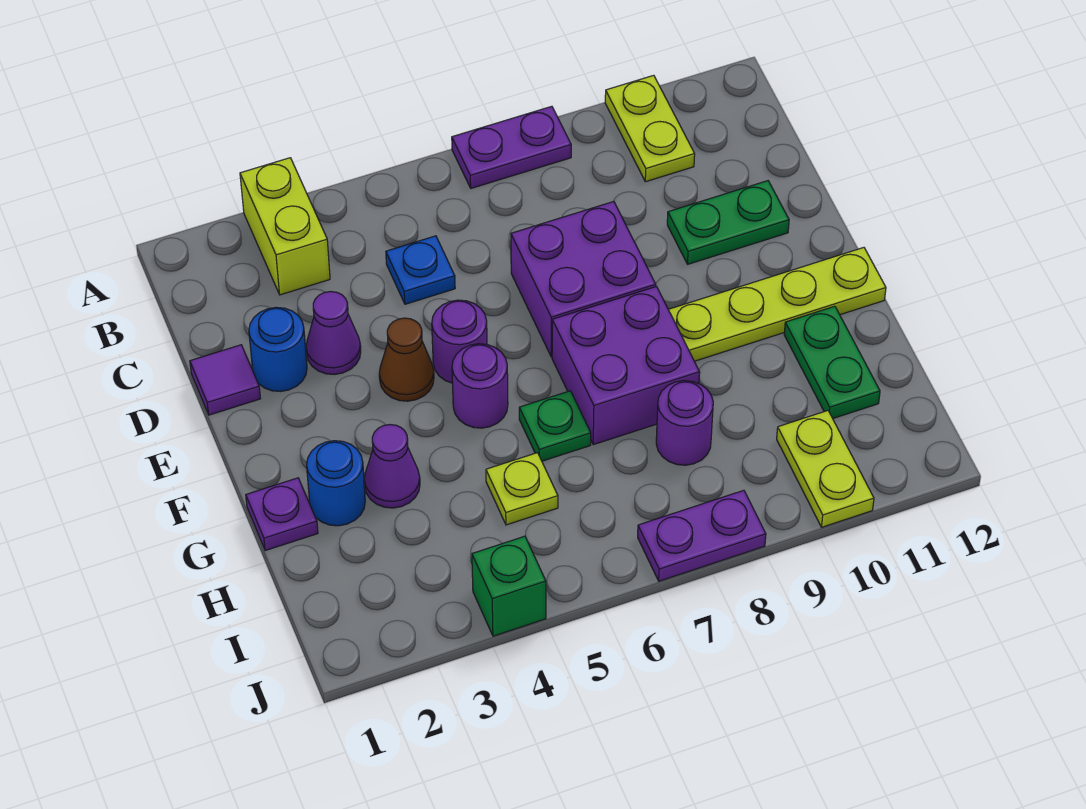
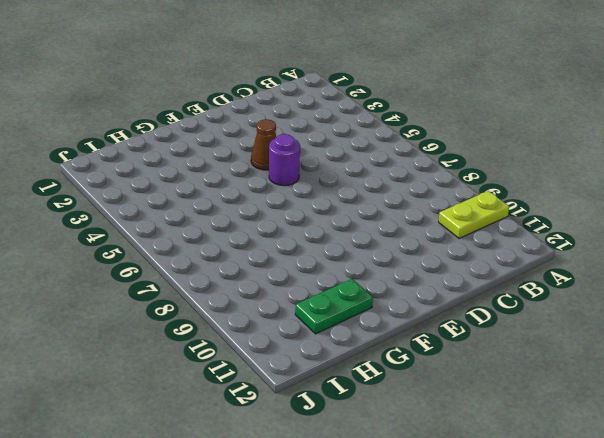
none -> lime brick A3:B3 level 1
none -> purple plate A7:A8 level 1
none -> blue plate C5 level 1

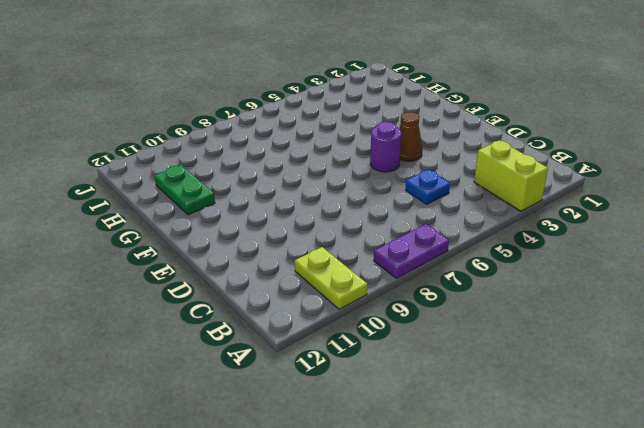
none -> purple tile D1 level 1
none -> blue round brick D2 level 1
none -> purple cone D3 level 1

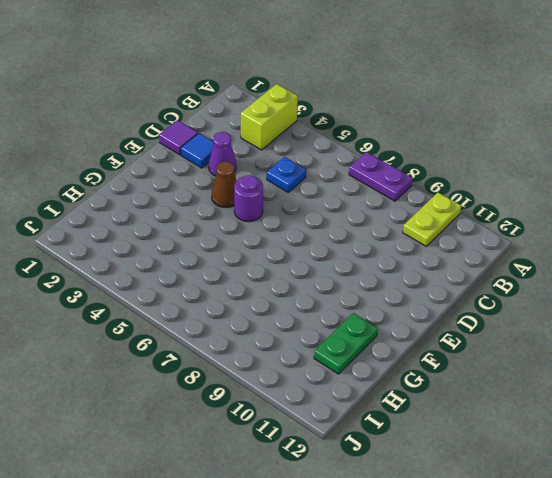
blue tile D2 level 1 -> blue round brick D2 level 1
none -> purple brick D7:E8 level 1
none -> green plate D10:D11 level 1
none -> purple round brick F5 level 1

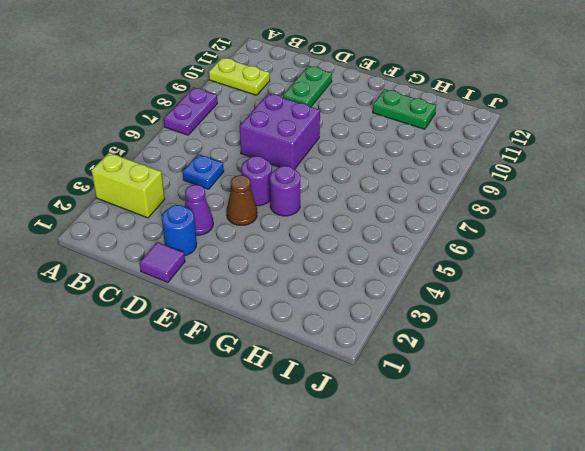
none -> purple brick F7:G8 level 1
none -> lime plate F9:F12 level 1
none -> purple plate G1 level 1

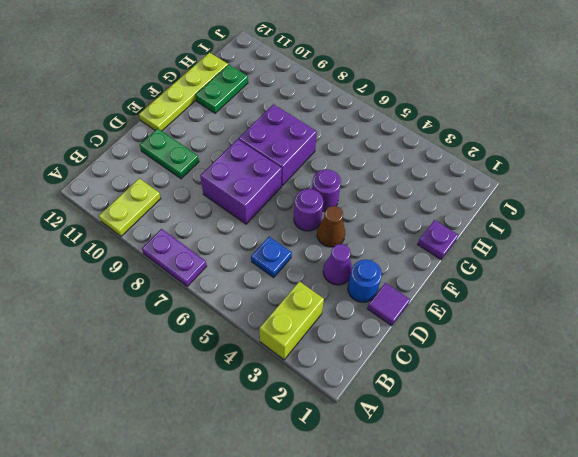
lime plate E12:H12 level 1 -> lime plate F9:F12 level 1
none -> blue round brick G2 level 1
none -> purple cone G3 level 1
none -> green plate G6 level 1

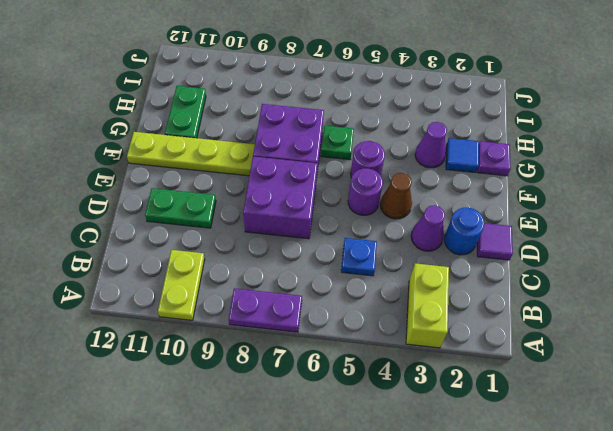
blue tile G2 level 1 -> blue round brick G2 level 1
none -> lime plate H5 level 1
none -> purple round brick H8 level 1
none -> lime plate I10:J10 level 1

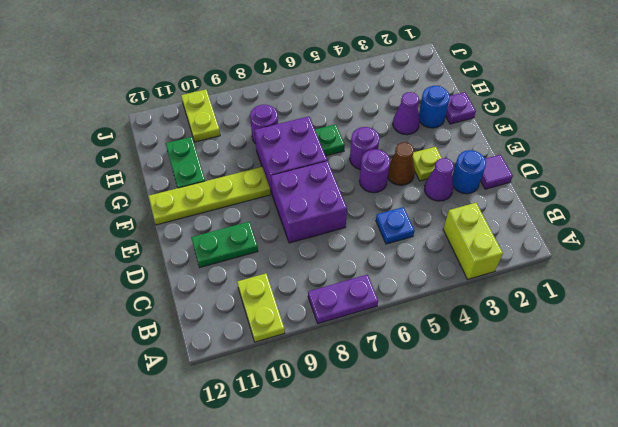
lime plate E3 level 1 -> lime plate H5 level 1
none -> green brick J4 level 1
none -> purple plate J7:J8 level 1

